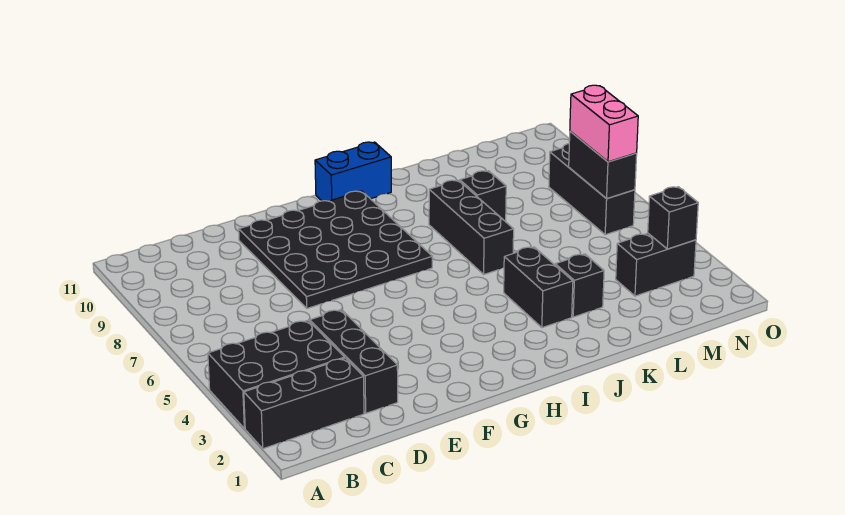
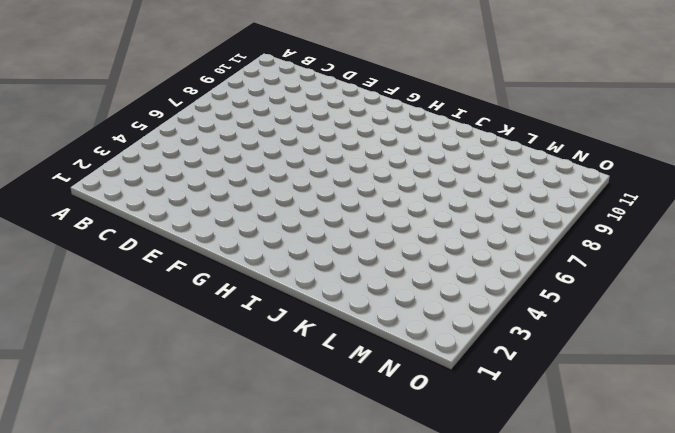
none -> black brick A2:C2 level 1
none -> black brick A3:C4 level 1
none -> black brick D2:D4 level 1

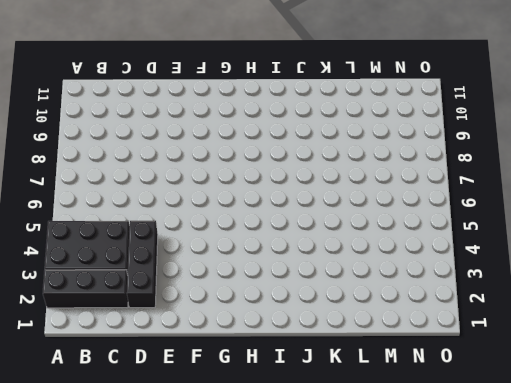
none -> black plate E7:H10 level 1
none -> blue brick H11:I11 level 1
none -> black brick J3:J4 level 1

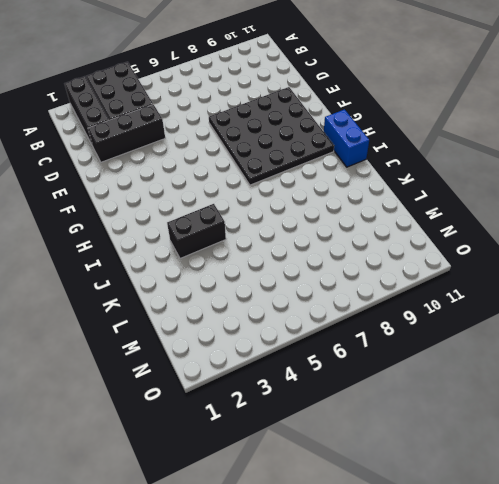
none -> black brick J6:J8 level 1
none -> black brick K3 level 1
none -> black brick K8 level 1

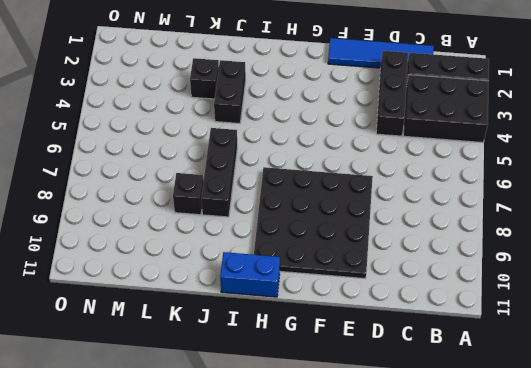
blue tile C1:F1 level 1 -> none
none -> black brick M3:N3 level 1
none -> black brick N6:N8 level 1
none -> black brick N3 level 2

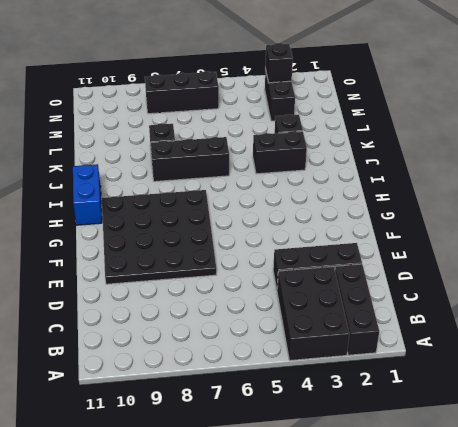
none -> black brick N6:N7 level 2
none -> pink brick N6:N7 level 3

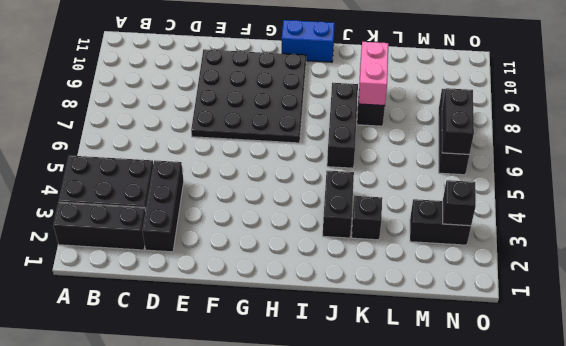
pink brick K8:K9 level 2 -> pink brick N6:N7 level 3

